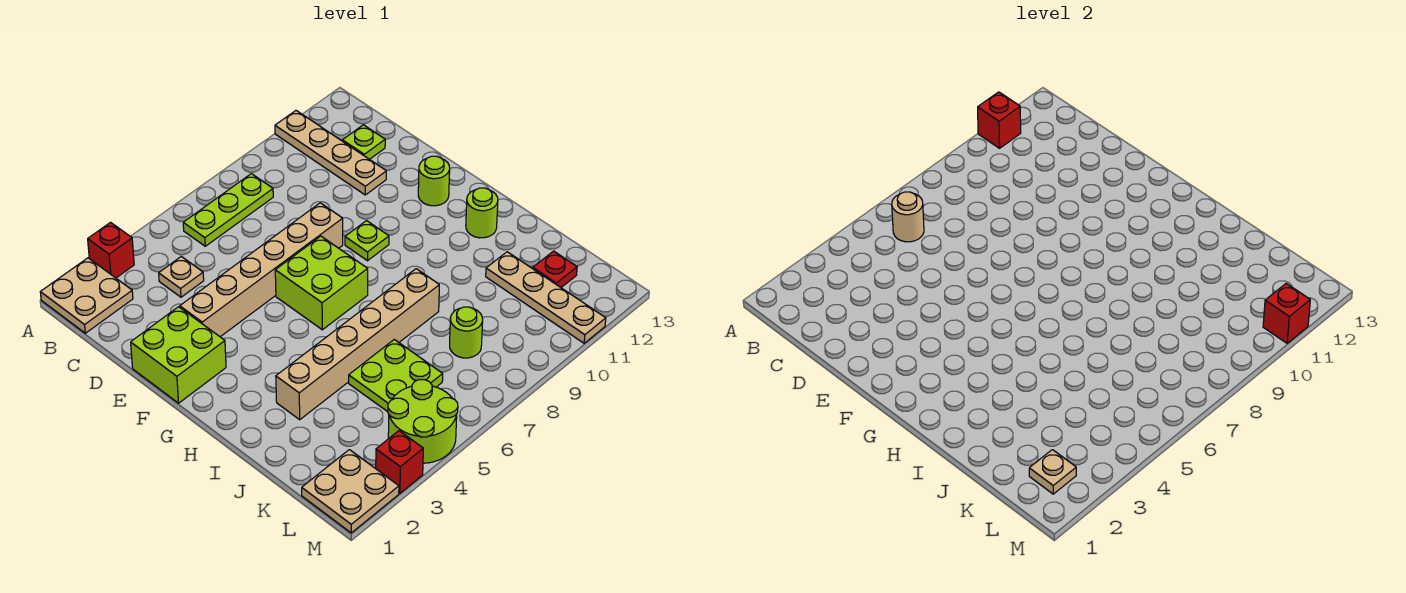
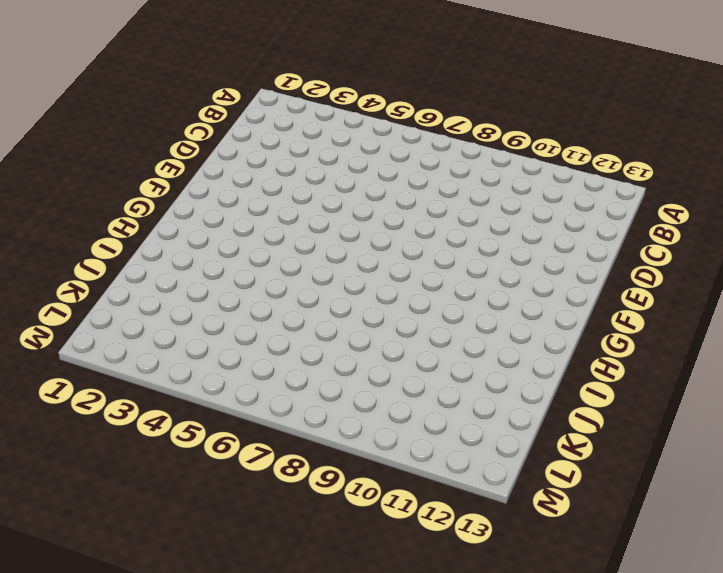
none -> tan plate A1:B2 level 1
none -> red brick A3 level 1
none -> tan plate A11:D11 level 1

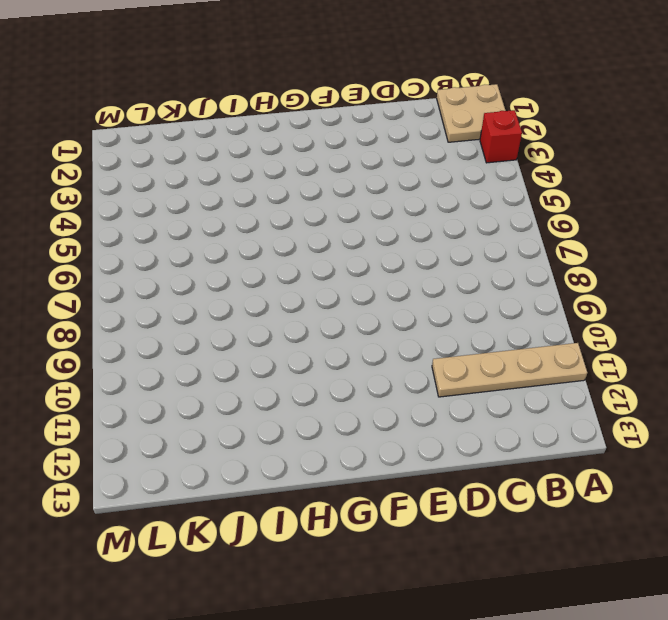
none -> lime plate B6:B8 level 1
none -> tan plate C4 level 1
none -> lime plate C12 level 1

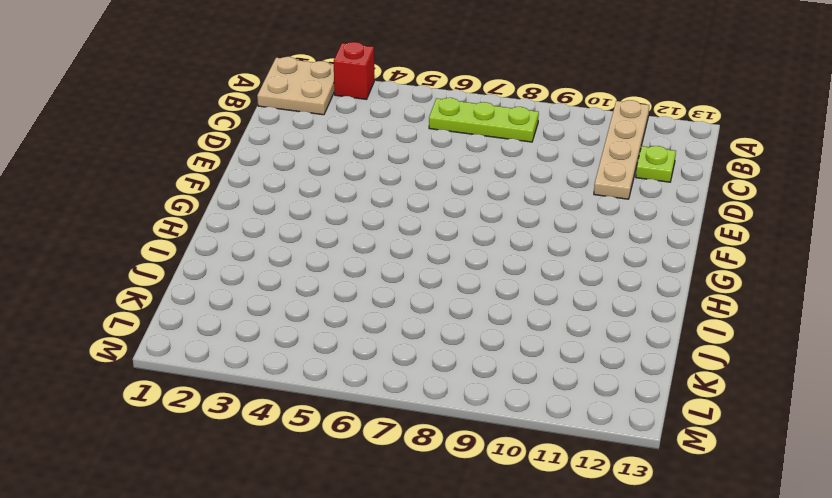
none -> tan plate C4 level 1
none -> lime brick E1:F2 level 1
none -> tan brick E3:E8 level 1

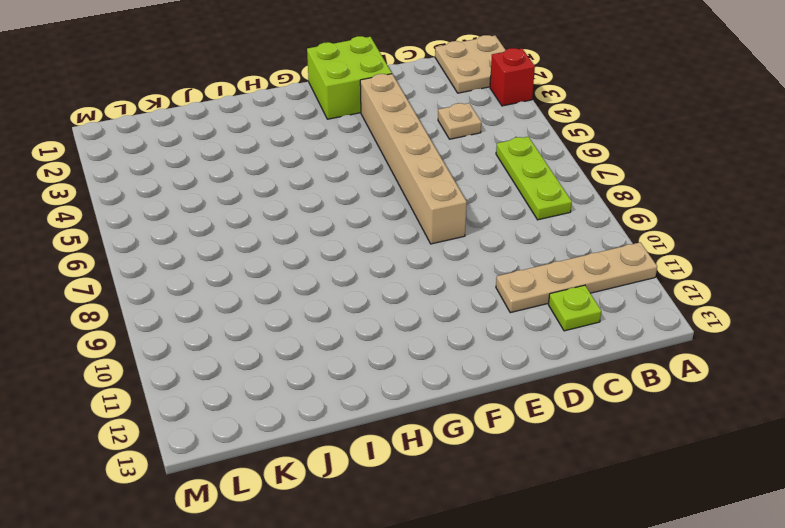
none -> lime brick F6:G7 level 1
none -> lime plate F9 level 1
none -> lime round brick F12 level 1

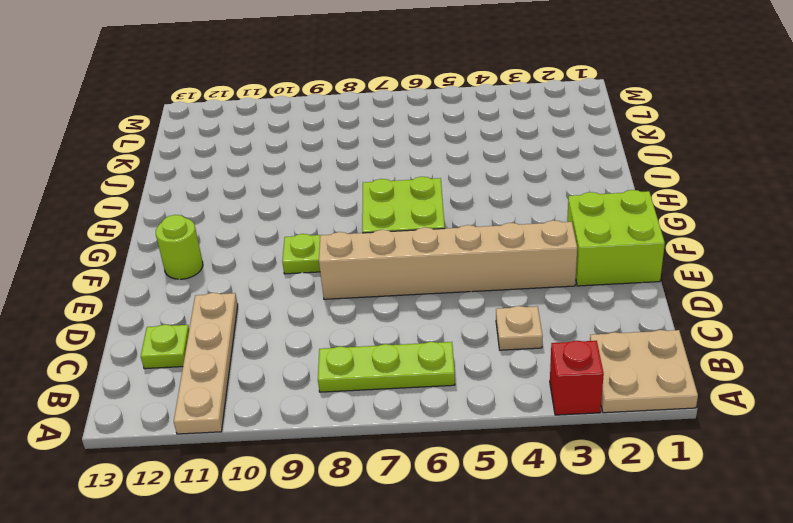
none -> lime round brick H12 level 1
none -> tan brick I3:I8 level 1
none -> lime plate J5:K6 level 1

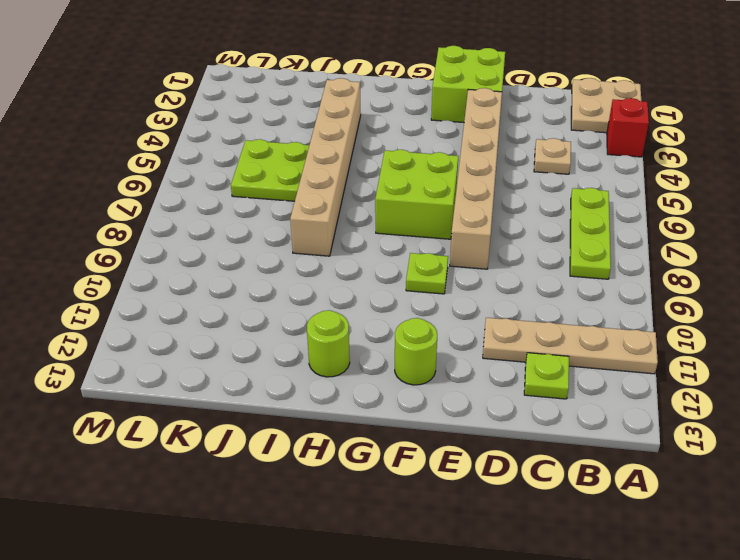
none -> tan plate J11:M11 level 1
none -> lime round brick K8 level 1
none -> red plate K12 level 1

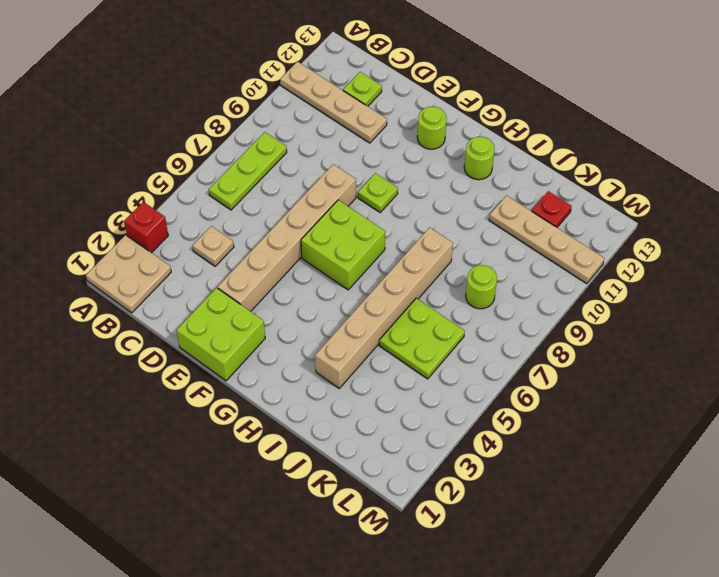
none -> tan plate L1:M2 level 1
none -> lime round brick L4:M5 level 1
none -> red brick M3 level 1

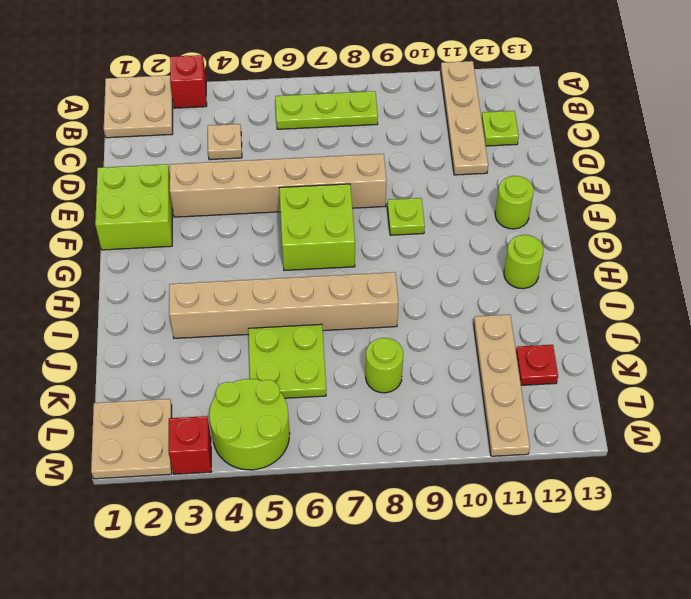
none -> red brick A11 level 2
none -> tan round brick B6 level 2
none -> tan plate L2 level 2

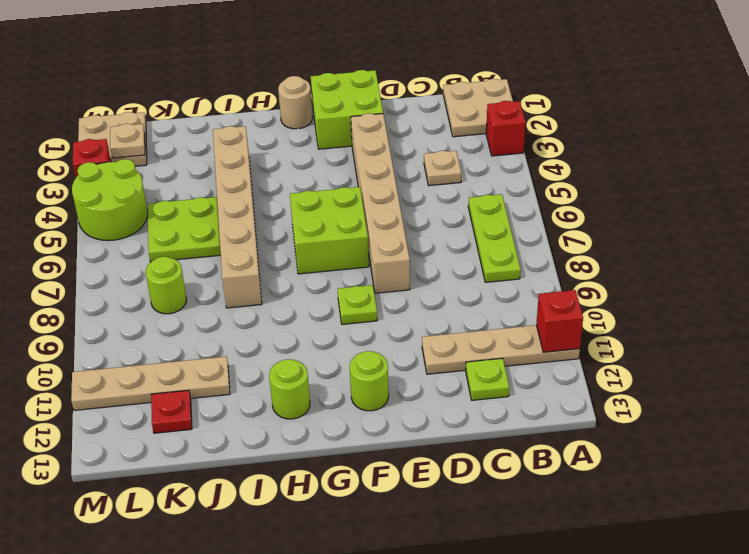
tan round brick G1 level 1 -> tan round brick B6 level 2
none -> red brick M11 level 2

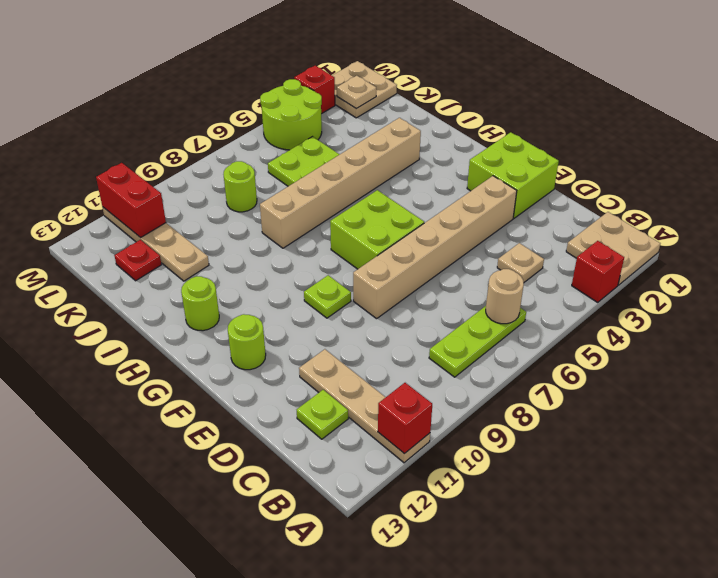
red brick L11:M11 level 2 -> red brick M11 level 2

